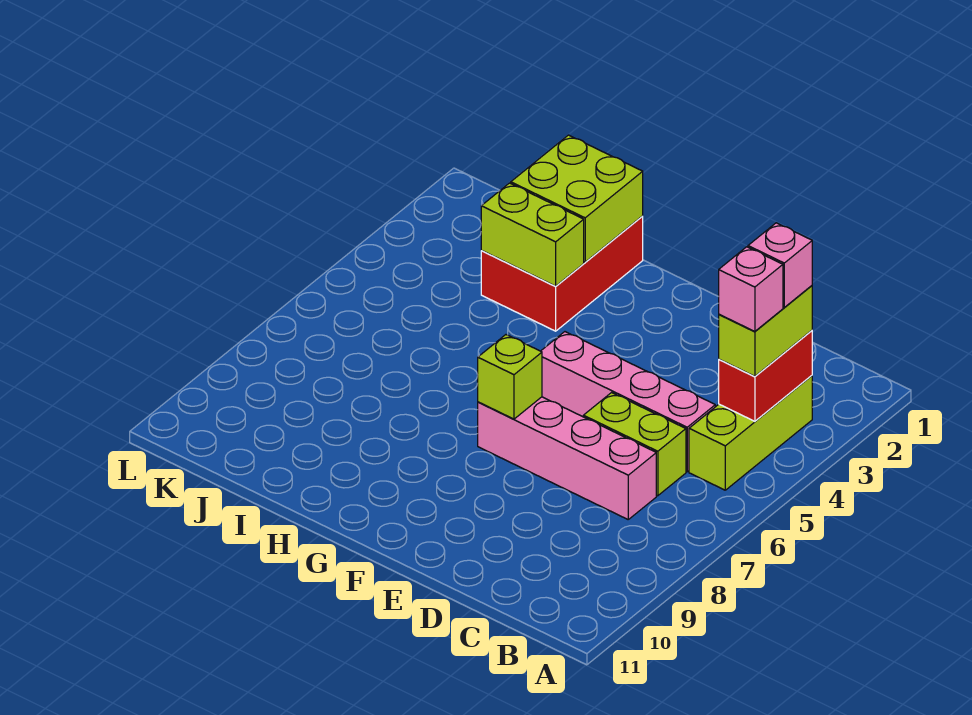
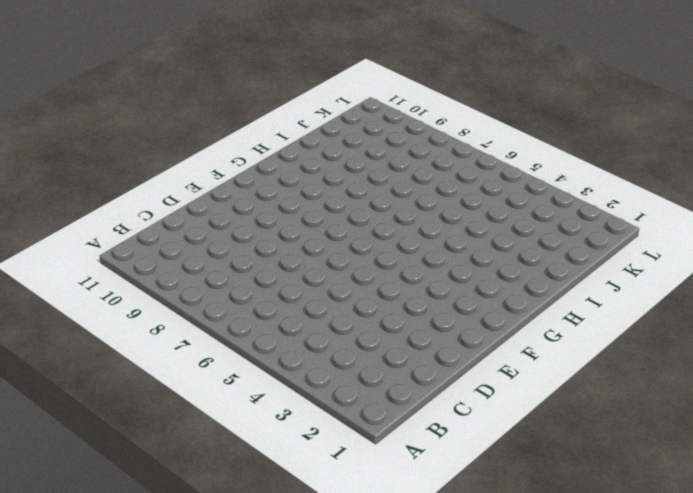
none -> lime brick B3:B5 level 1
none -> pink brick C5:F5 level 1
none -> lime brick C6:D6 level 1

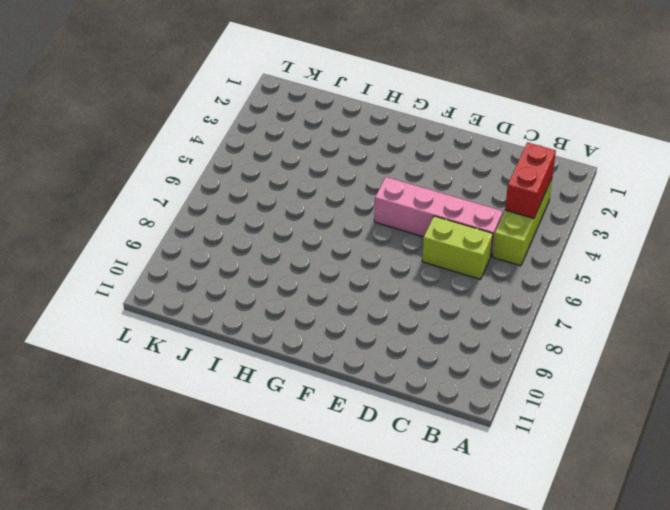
none -> pink brick C7:F7 level 1
none -> red brick H1:I3 level 1
none -> lime brick F7 level 2

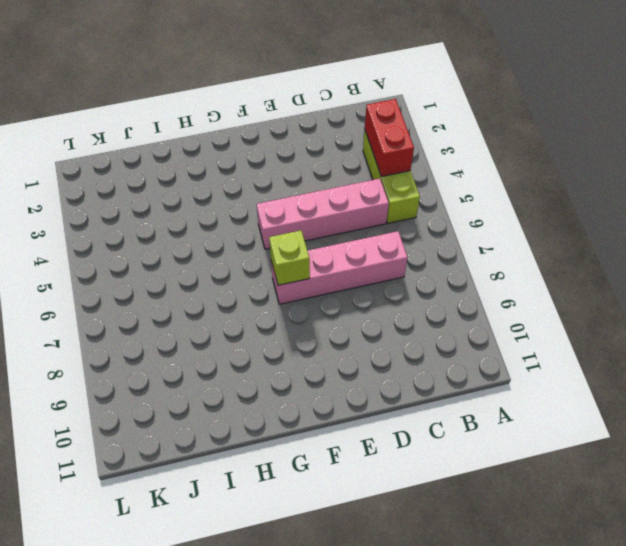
none -> lime brick C6:D6 level 1
none -> red brick H1:I3 level 1
none -> lime brick H1:I2 level 2

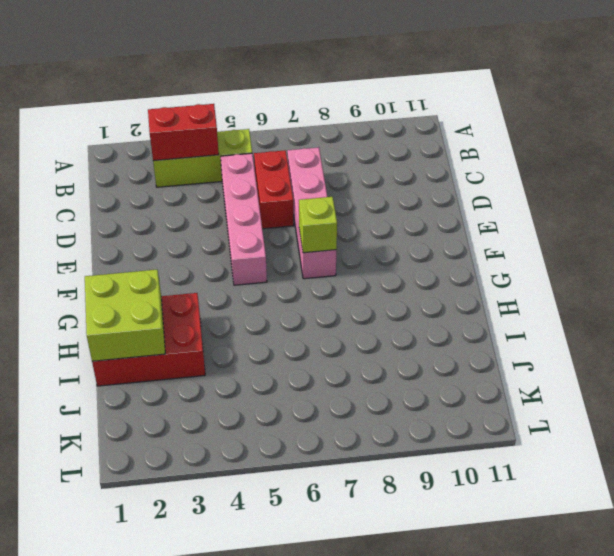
red brick C6:D6 level 1 -> lime brick C6:D6 level 1
none -> lime brick H3:I3 level 2
none -> lime brick B3:B4 level 3
none -> pink brick B3 level 4

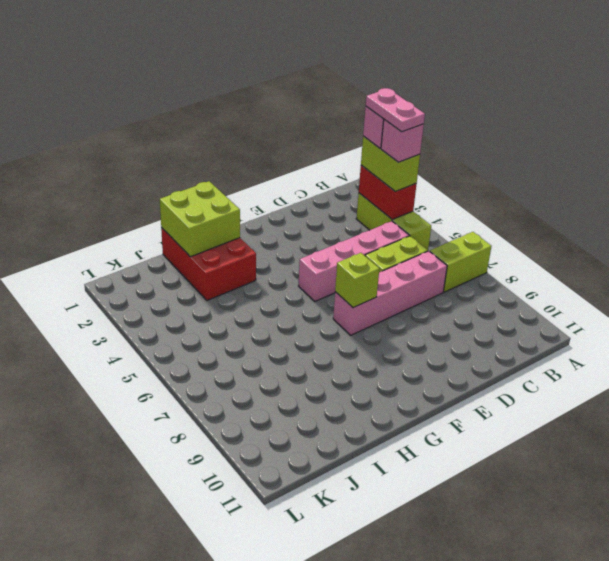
lime brick A7:B7 level 1 -> lime brick H3:I3 level 2
pink plate B3:B4 level 5 -> none

